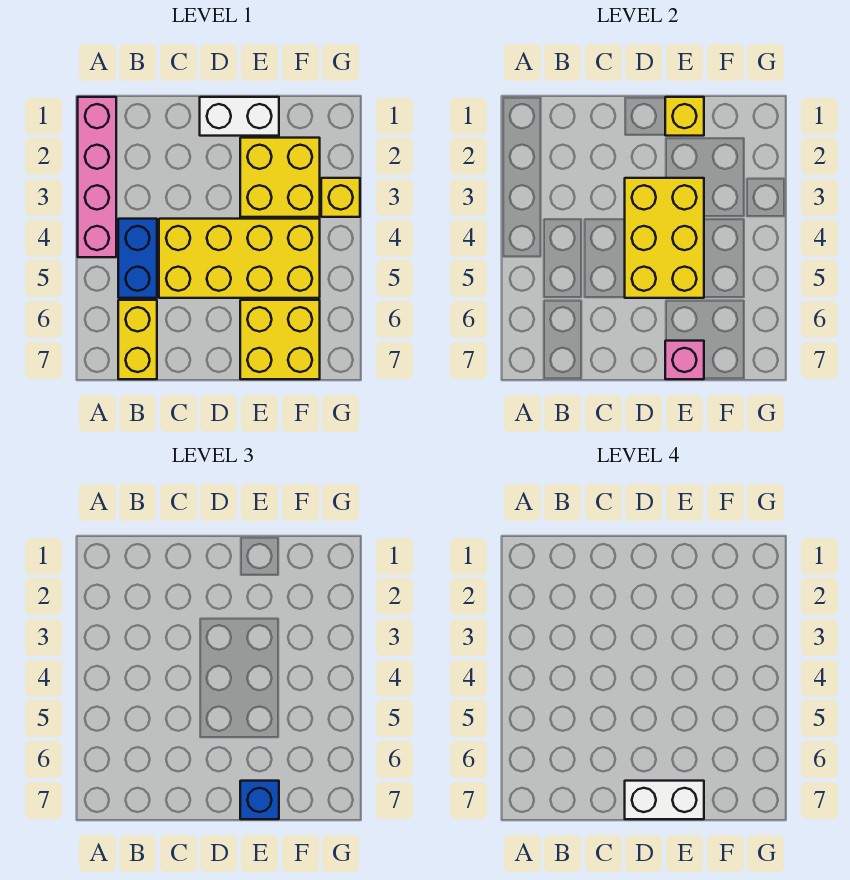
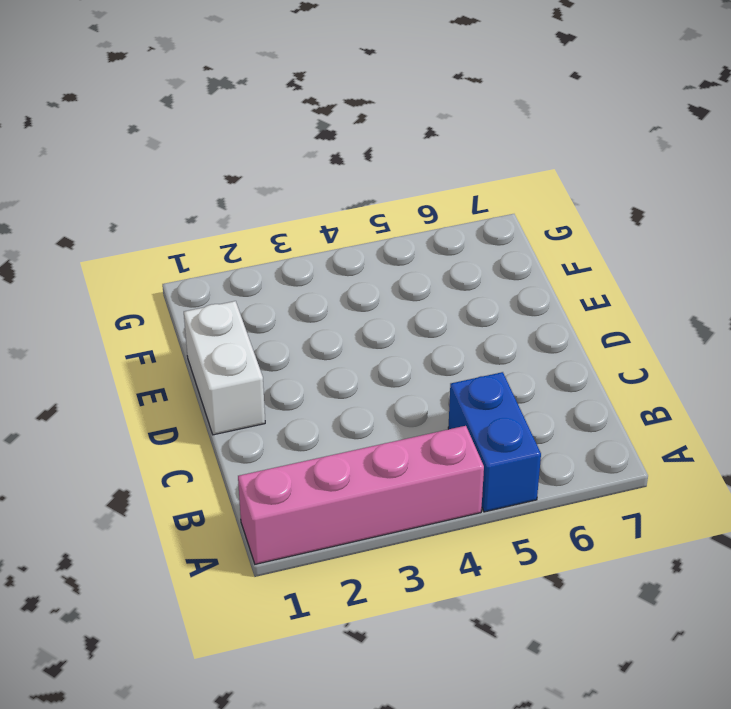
blue brick A5:B5 level 1 -> blue brick B4:B5 level 1
none -> yellow brick B6:B7 level 1
none -> yellow brick C4:F5 level 1
none -> yellow brick E2:F3 level 1

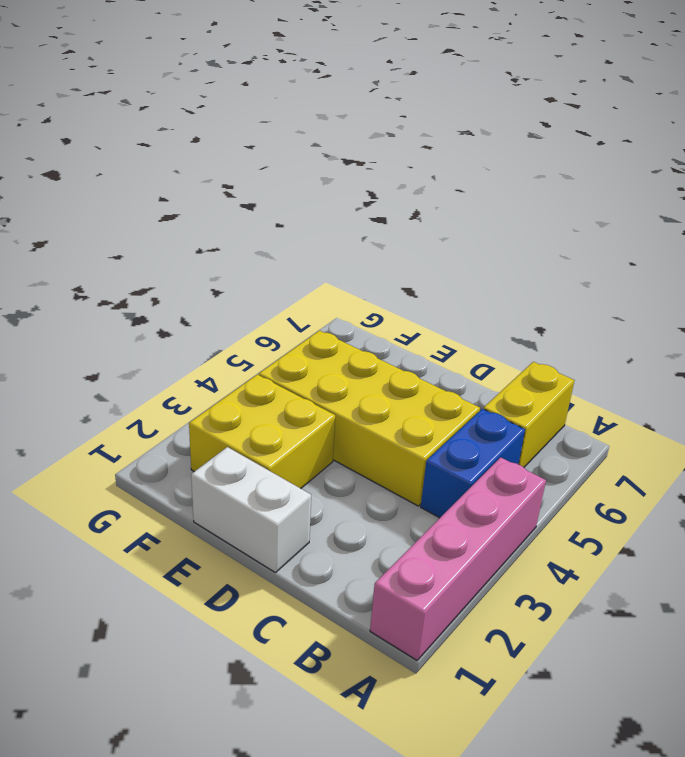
none -> yellow brick E6:F7 level 1
none -> yellow brick G3 level 1
none -> yellow brick D3:E5 level 2

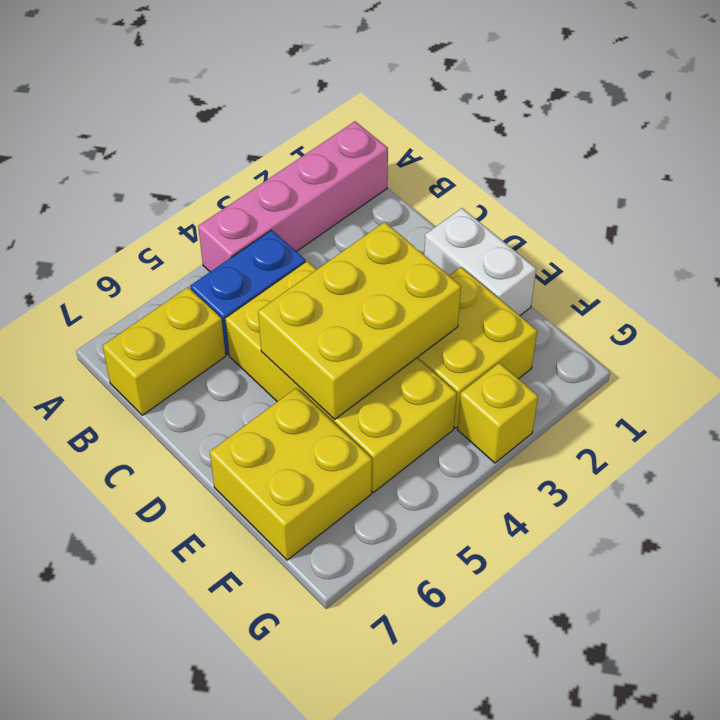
none -> yellow brick E1 level 2
none -> pink brick E7 level 2
none -> blue brick E7 level 3

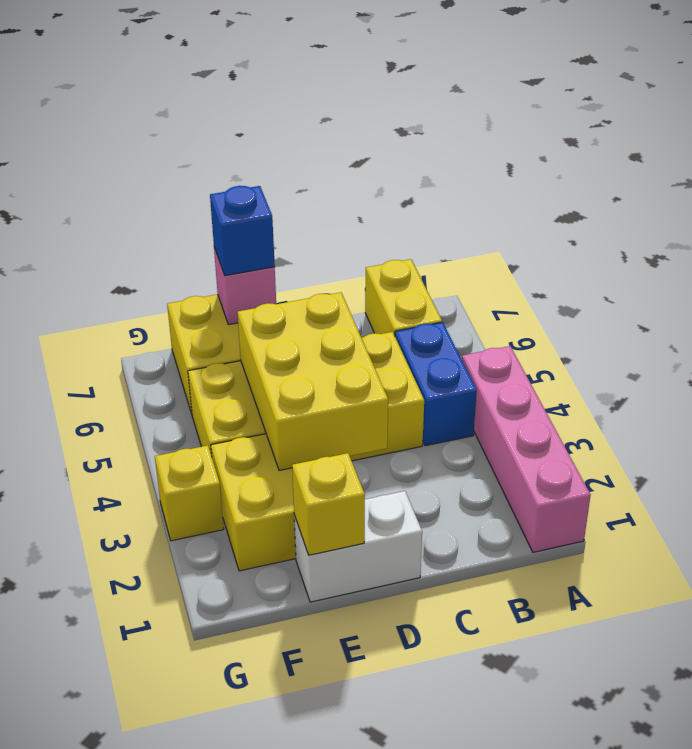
none -> white brick D7:E7 level 4

